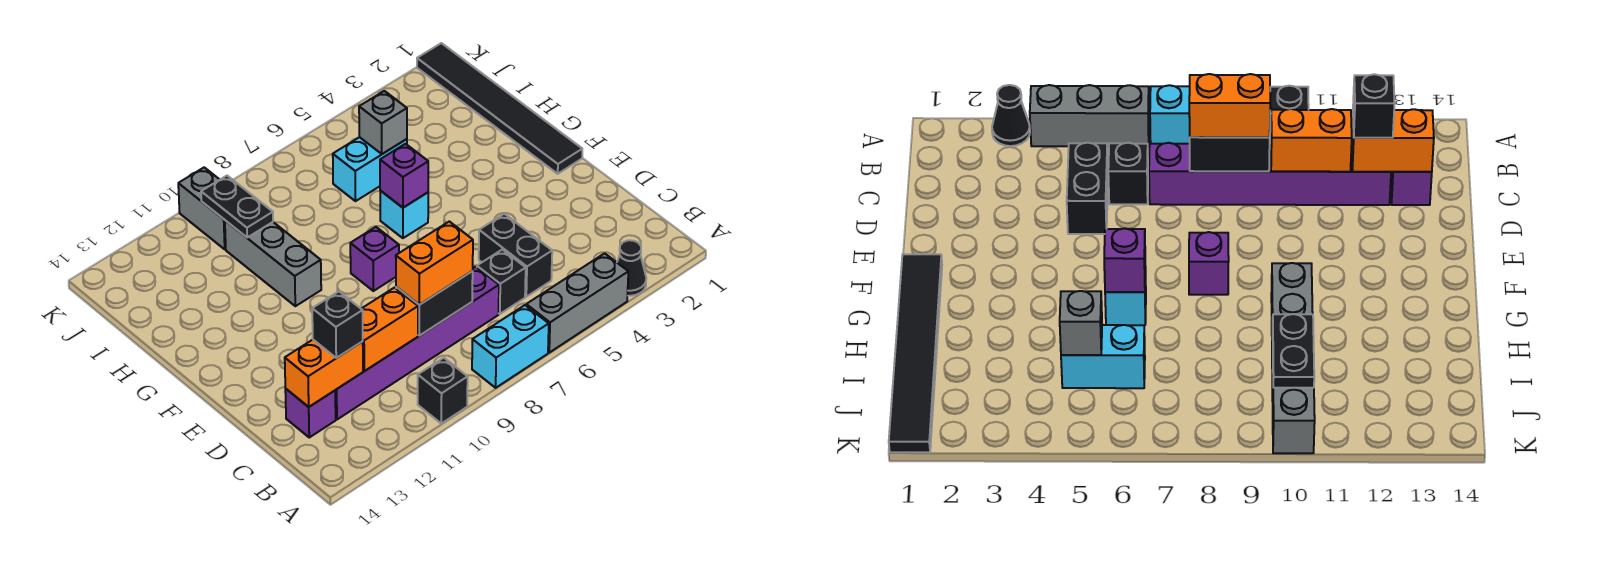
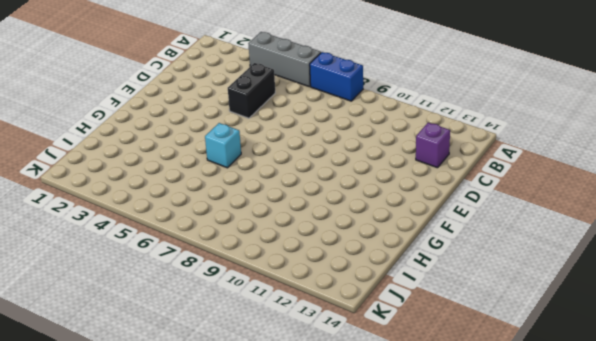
blue brick A7:A8 level 1 -> cyan brick A7:A8 level 1
none -> black cone A3 level 1
none -> black brick A10 level 1
none -> black brick C6 level 1

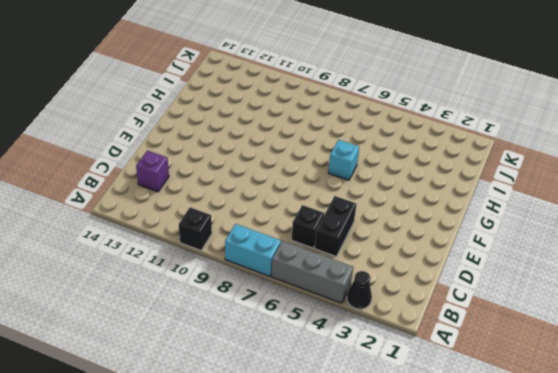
none -> purple brick C7:C12 level 1
none -> black tile F1:K1 level 1
none -> purple brick F8 level 1

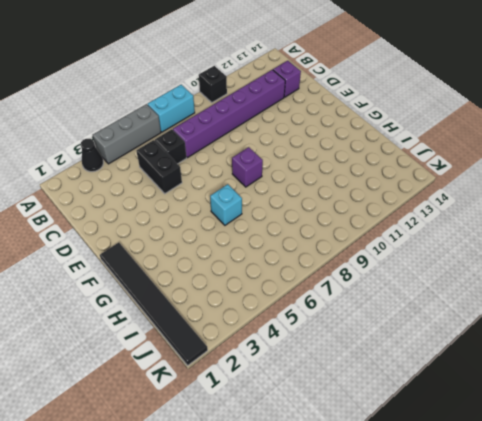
none -> grey brick G10:I10 level 1
none -> cyan brick I5:I6 level 1
none -> grey brick J10:K10 level 1

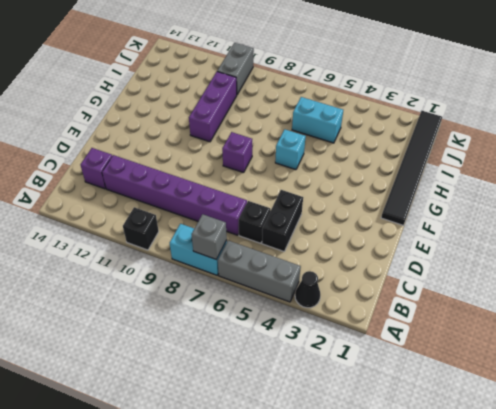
grey brick A7 level 2 -> grey brick I5 level 2
purple brick G10:I10 level 1 -> grey brick G10:I10 level 1
none -> black brick C8:C9 level 2
none -> orange brick C10:C11 level 2
none -> orange brick C12:C13 level 2

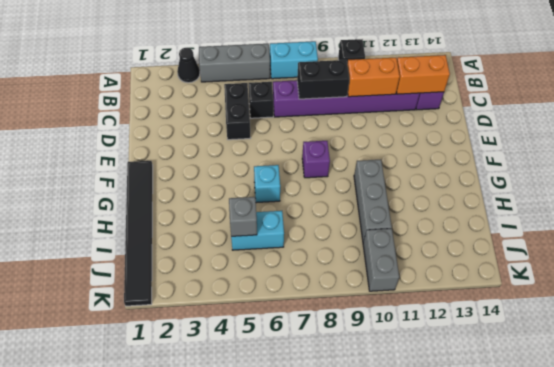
none -> purple brick G6 level 2
none -> black plate I10:J10 level 2
none -> orange brick C8:C9 level 3

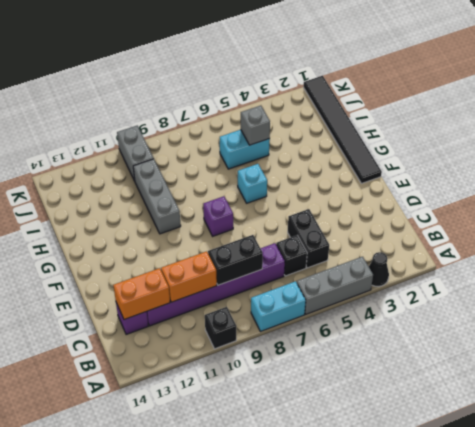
none -> purple brick G6 level 2
none -> black plate I10:J10 level 2
none -> orange brick C8:C9 level 3

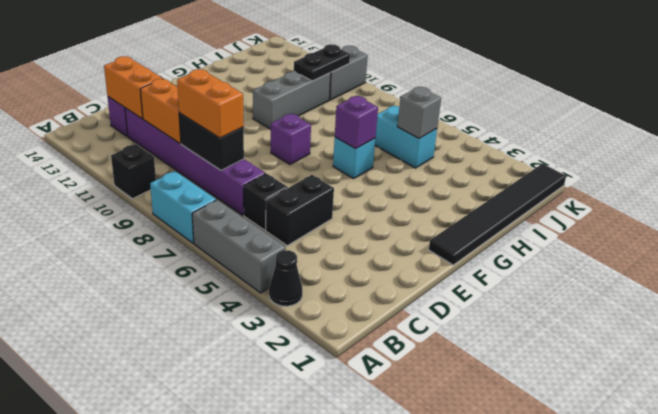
none -> black brick C12 level 3

